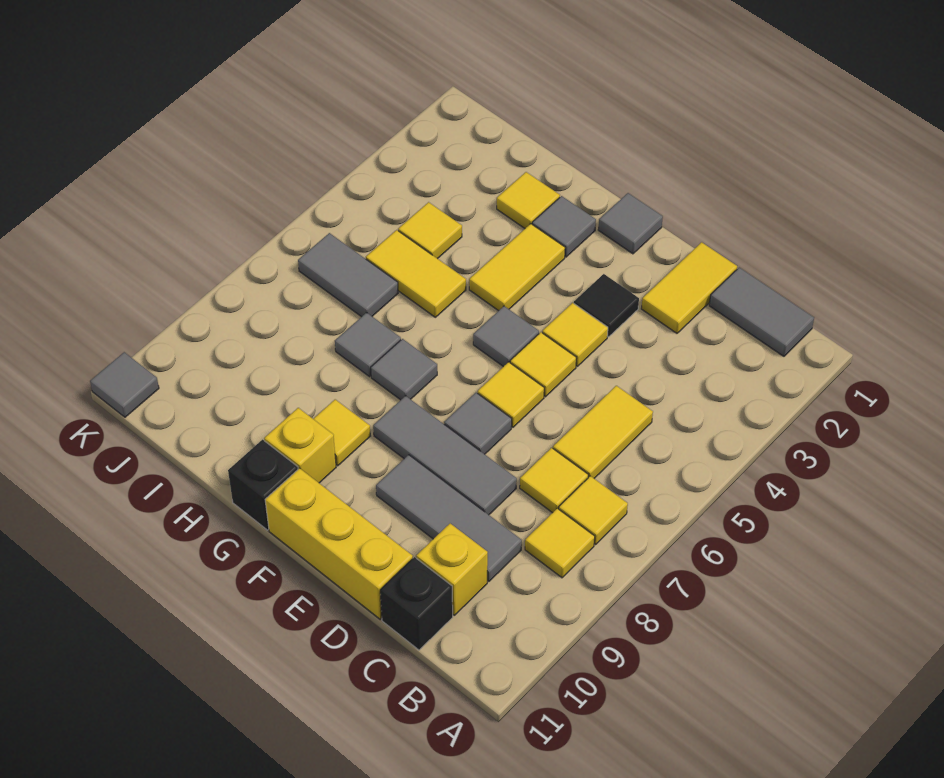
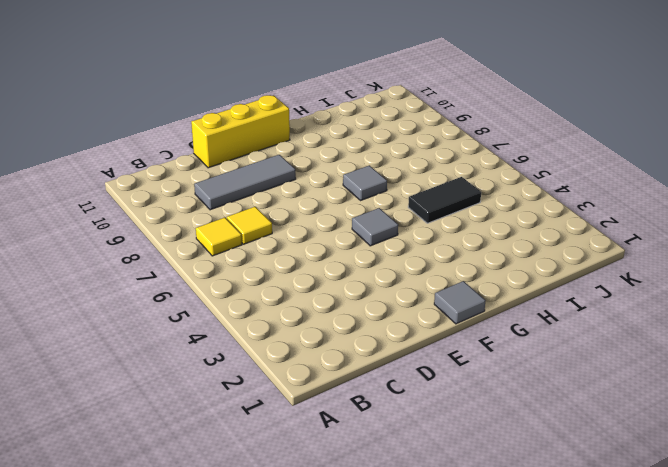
black tile H5:I5 level 1 -> yellow tile H5:I5 level 1
none -> grey tile B1:C1 level 1
none -> yellow tile B8 level 1
none -> yellow tile C5:C6 level 1
none -> yellow brick C10 level 1

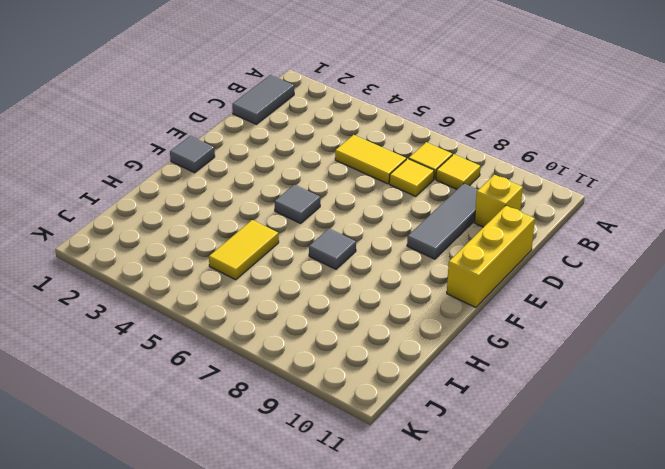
none -> black brick C11 level 1
none -> yellow tile D1:D2 level 1
none -> grey tile D8:F8 level 1
none -> black tile E3 level 1

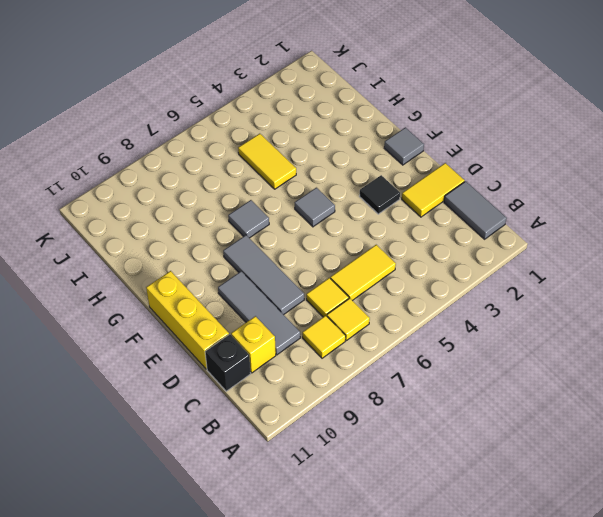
none -> yellow tile E4 level 1
none -> yellow tile E5 level 1
none -> yellow tile E6 level 1
none -> grey tile E7 level 1

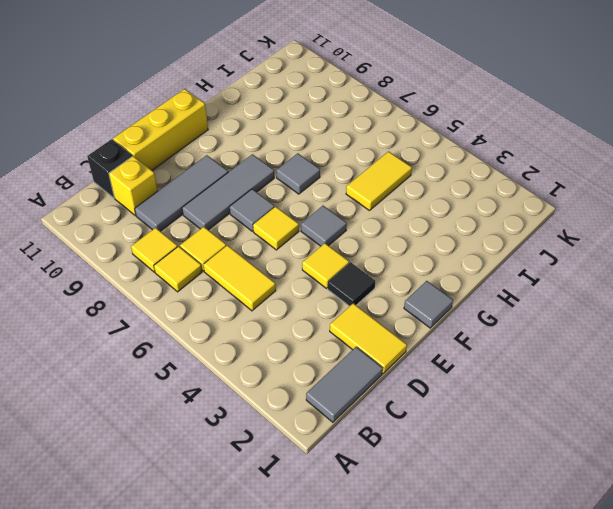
none -> yellow tile E5 level 1
none -> grey tile G2 level 1
none -> yellow tile G3:G4 level 1
none -> yellow tile G9 level 1

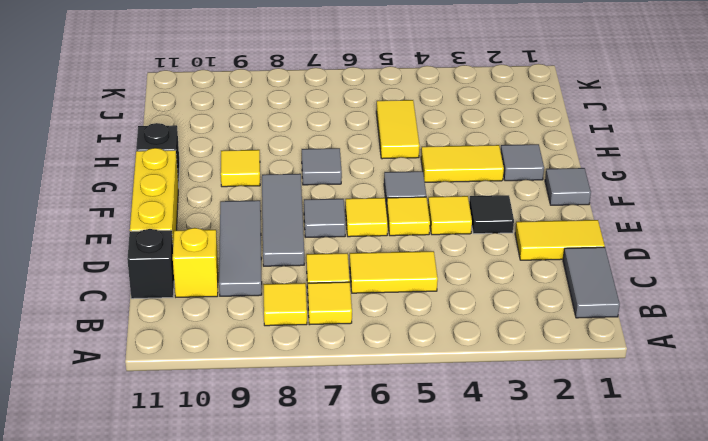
none -> yellow brick G10 level 1
none -> yellow tile H2 level 1
none -> grey tile H7 level 1
none -> yellow tile I4 level 1

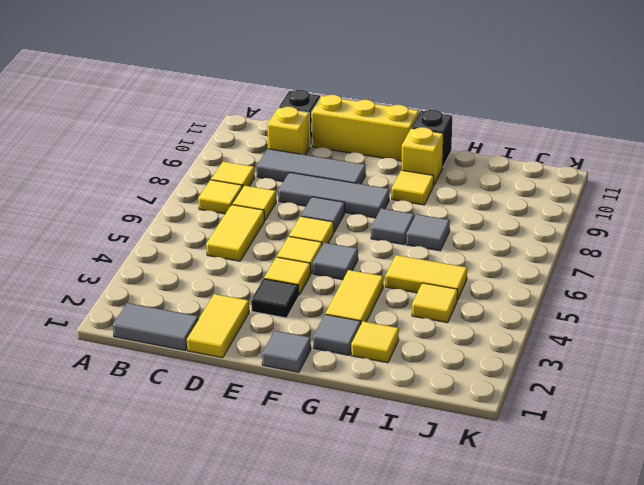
none -> grey tile I6:J6 level 1
none -> grey tile K11 level 1

